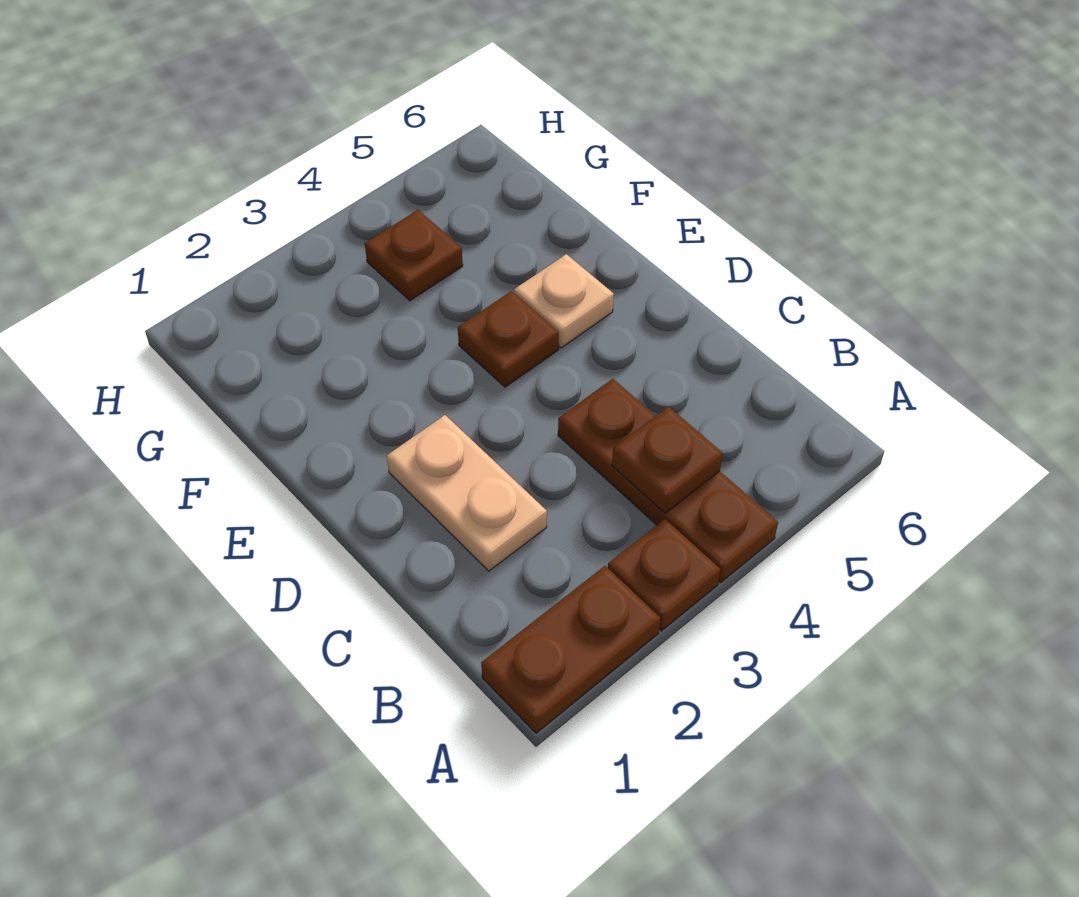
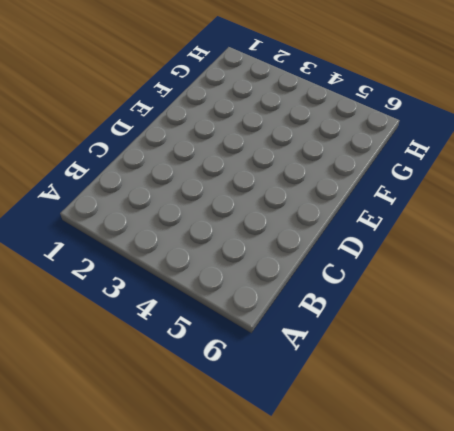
none -> brown plate A1:A2 level 1
none -> brown plate A3 level 1

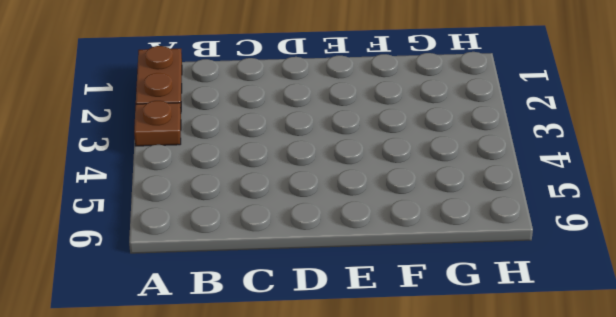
none -> brown plate A4:C4 level 1
none -> tan plate C2:D2 level 1

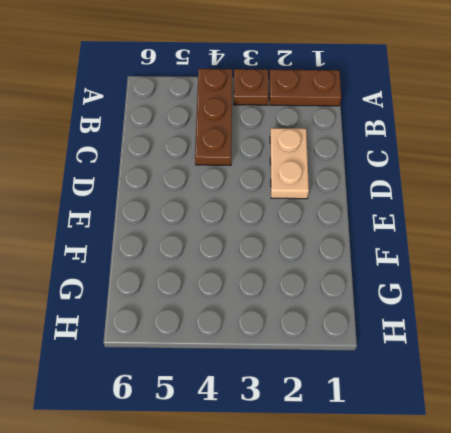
none -> brown plate E4 level 1
none -> tan plate E5 level 1

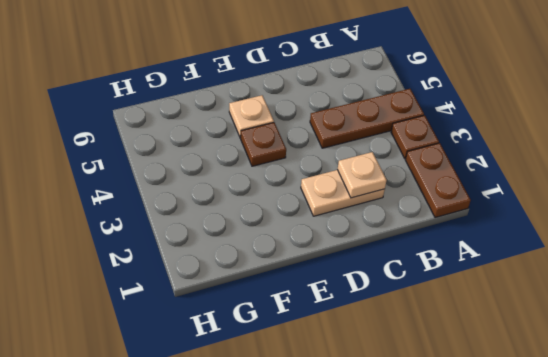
tan plate C2 level 2 -> none
none -> brown plate G4 level 1
none -> brown plate B4 level 2

